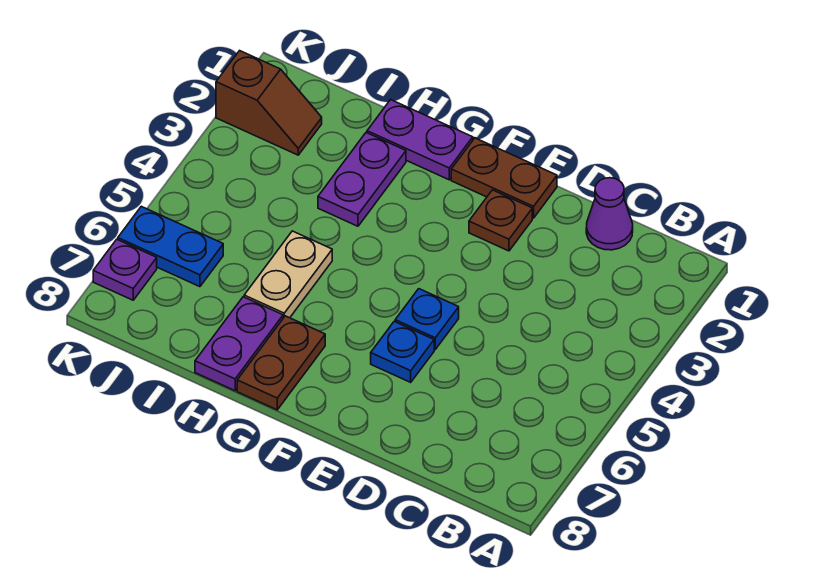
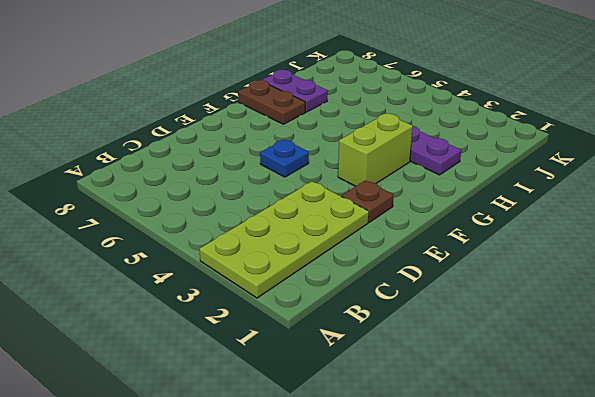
lime plate A2:D3 level 1 -> none
lime brick F3:G3 level 1 -> none
none -> purple cone C1 level 1
none -> brown plate E1:F1 level 1
none -> blue plate E6 level 1

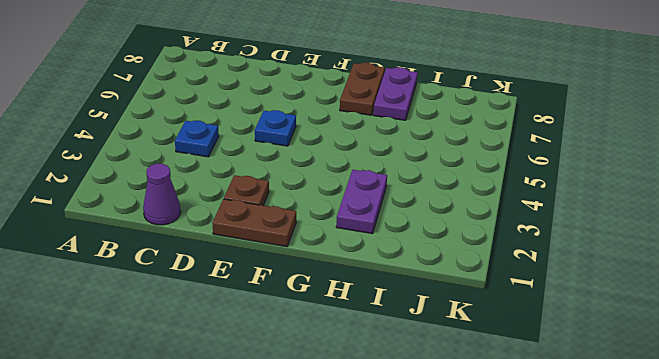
blue plate C4 level 1 -> blue plate E6 level 1
none -> purple plate G1:H1 level 1
none -> tan plate H5:H6 level 1
none -> brown slope J2:K2 level 1 top K

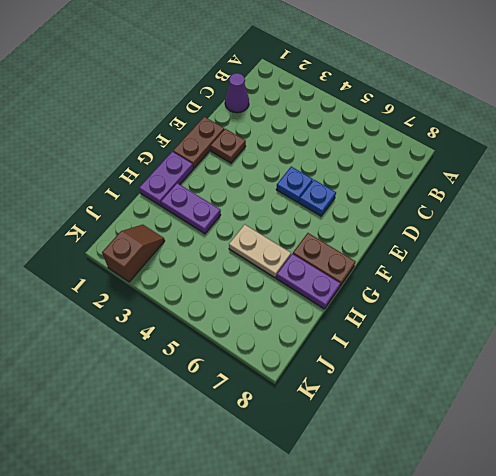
none -> blue plate J6:K6 level 1
none -> purple plate K7 level 1

